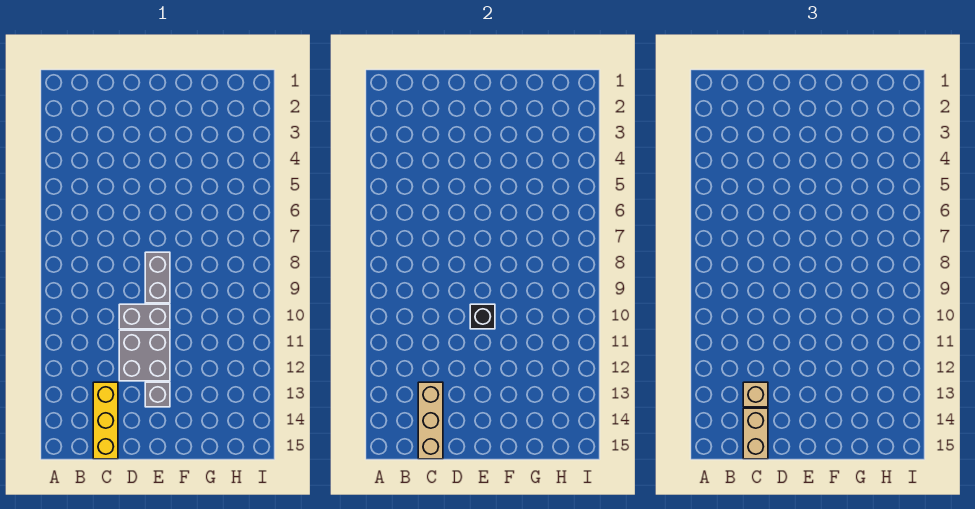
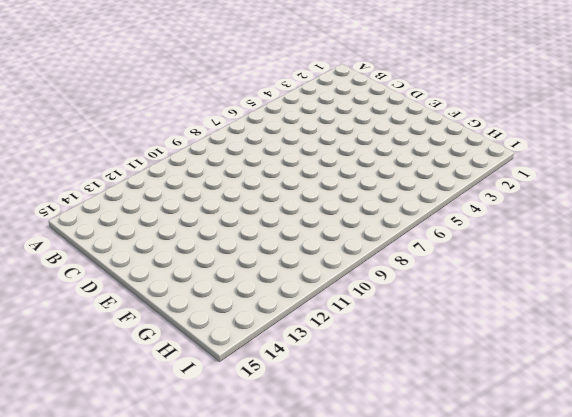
none -> yellow brick C13:C15 level 1
none -> grey brick D10:E10 level 1

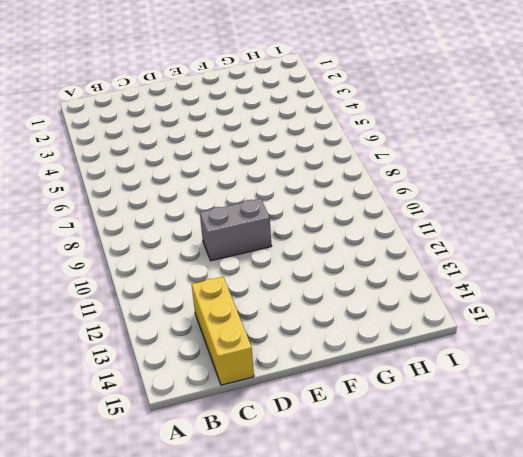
none -> grey brick D11:E12 level 1
none -> grey brick E8:E9 level 1

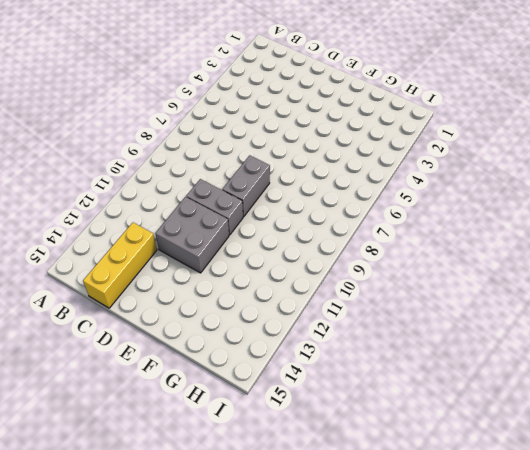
none -> grey brick E13 level 1
none -> tan brick C13:C15 level 2

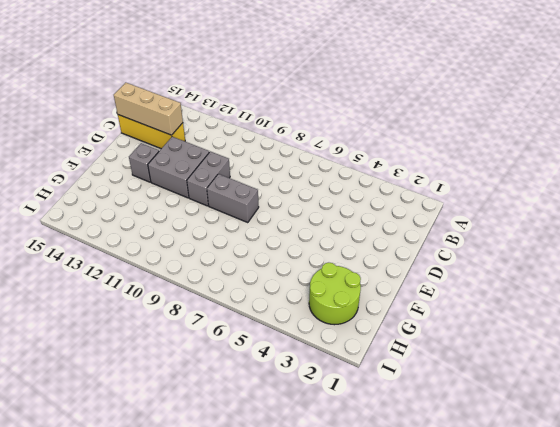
lime round brick G2:H3 level 1 -> none
none -> black brick E10 level 2
none -> tan brick C13 level 3

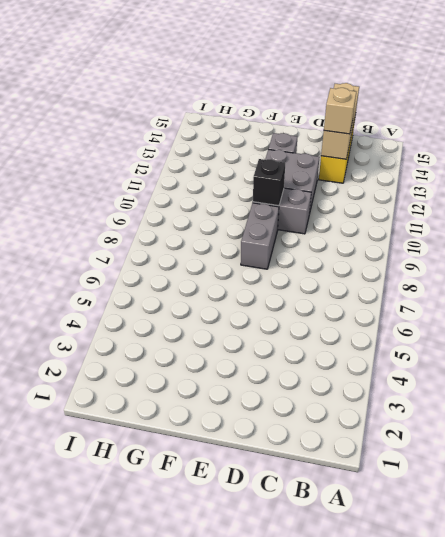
none -> tan brick C14:C15 level 3

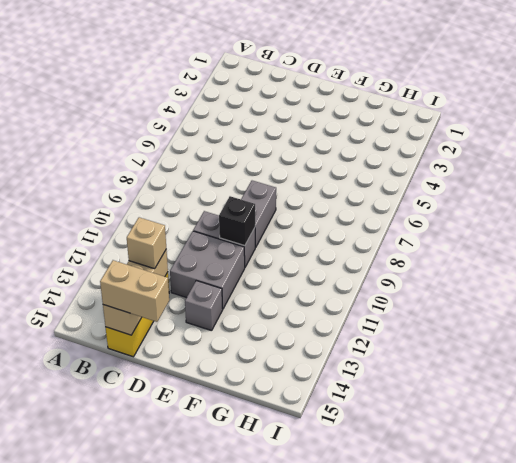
tan brick C15:D15 level 3 -> tan brick C14:C15 level 3

